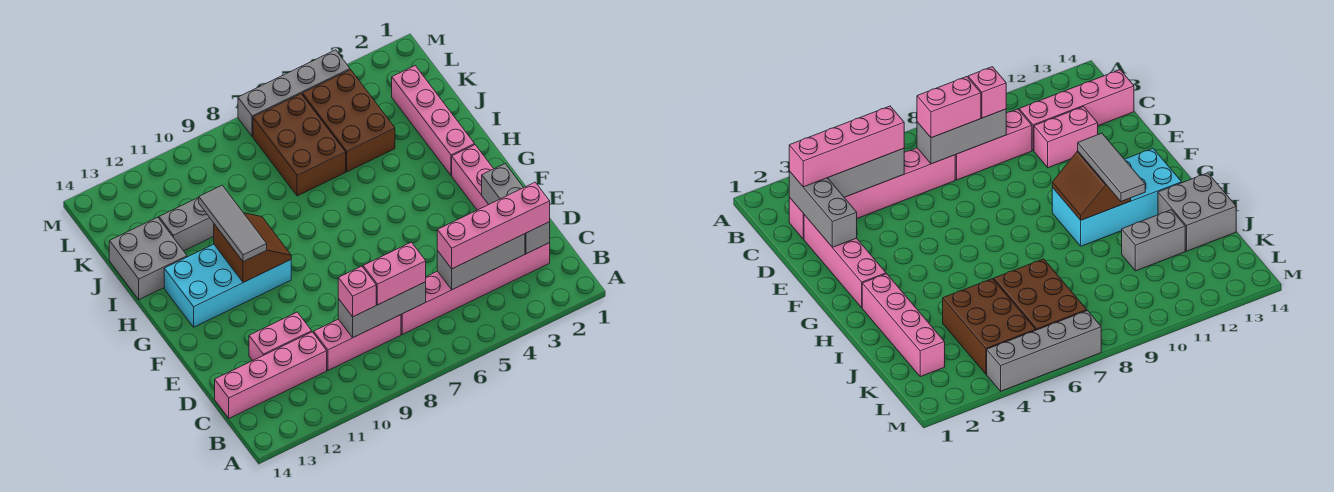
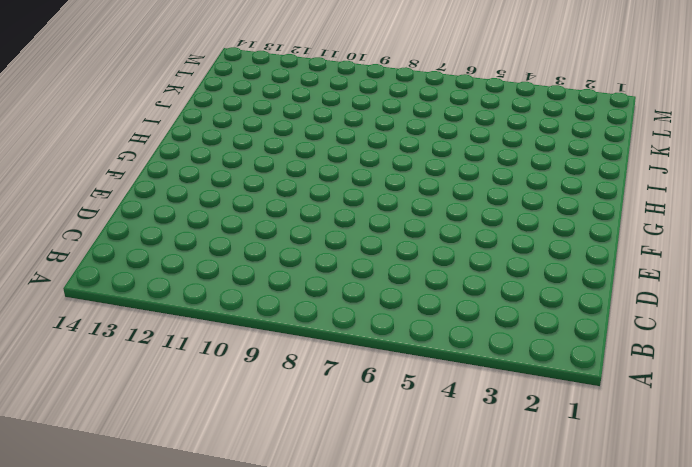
none -> pink brick C2:C7 level 1
none -> pink brick C8:C10 level 1
none -> pink brick C11:C14 level 1

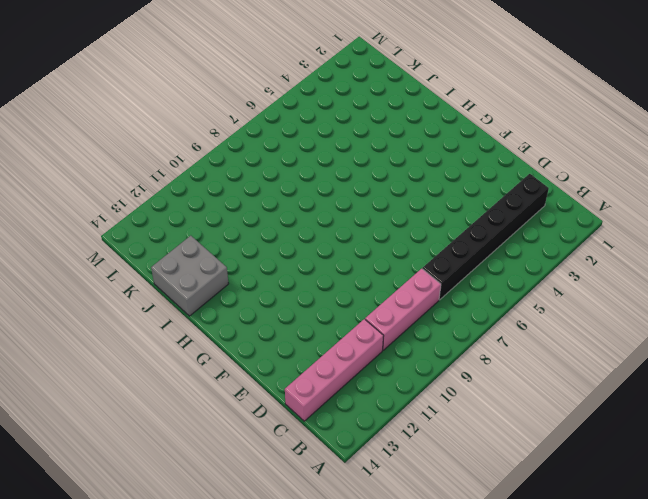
black brick C2:C7 level 1 -> pink brick C2:C7 level 1
none -> pink brick D2:G2 level 1
none -> pink brick D11:D12 level 1
none -> cyan brick G10:H13 level 1

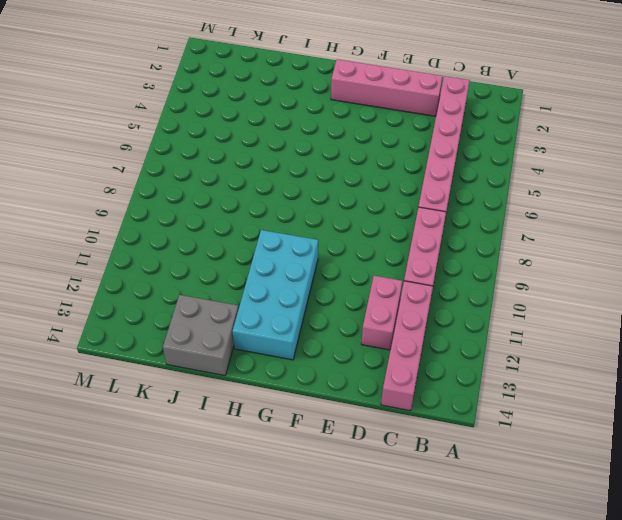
none -> pink brick H2:K2 level 1
none -> brown brick J4:L5 level 1
none -> brown brick J6:L7 level 1

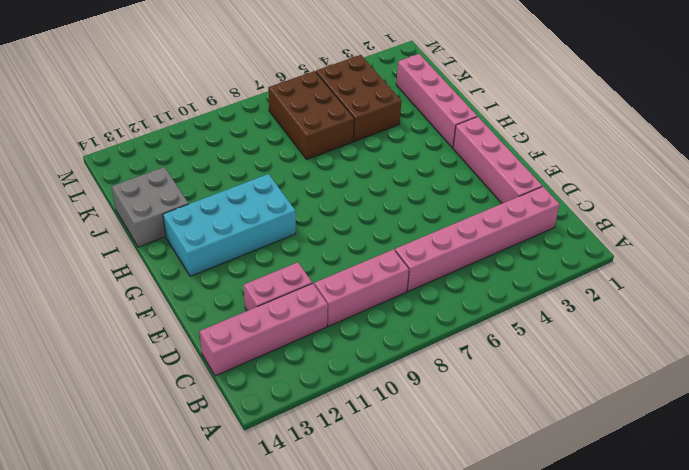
none -> grey brick J11:J12 level 1
none -> grey brick M4:M7 level 1
none -> grey brick C2:E2 level 2

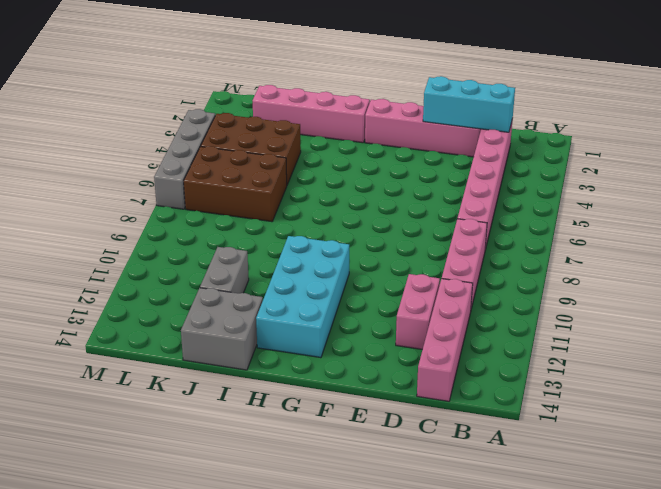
cyan brick C2:E2 level 2 -> grey brick C2:E2 level 2
none -> grey brick C3:C5 level 2
none -> grey brick C7:C9 level 2
none -> brown slope G10:H11 level 2 top 11

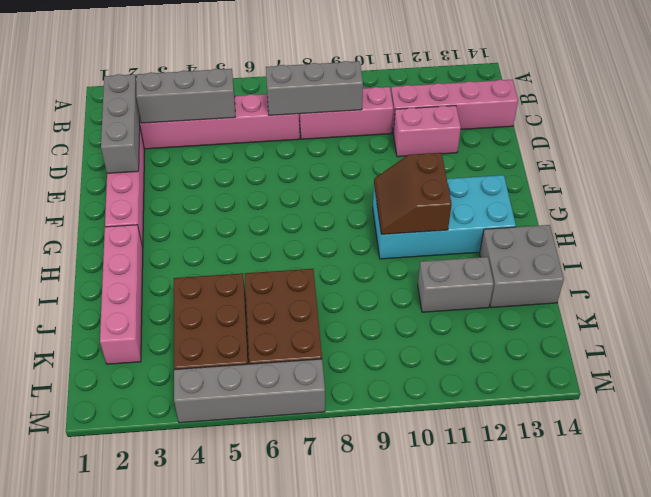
none -> pink brick C2:C5 level 3
none -> pink brick C7:C8 level 3
none -> pink brick C9 level 3

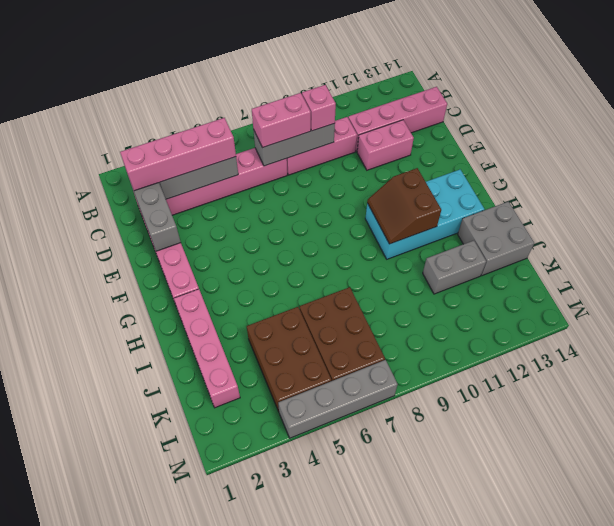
none -> grey tile G11:I11 level 3

